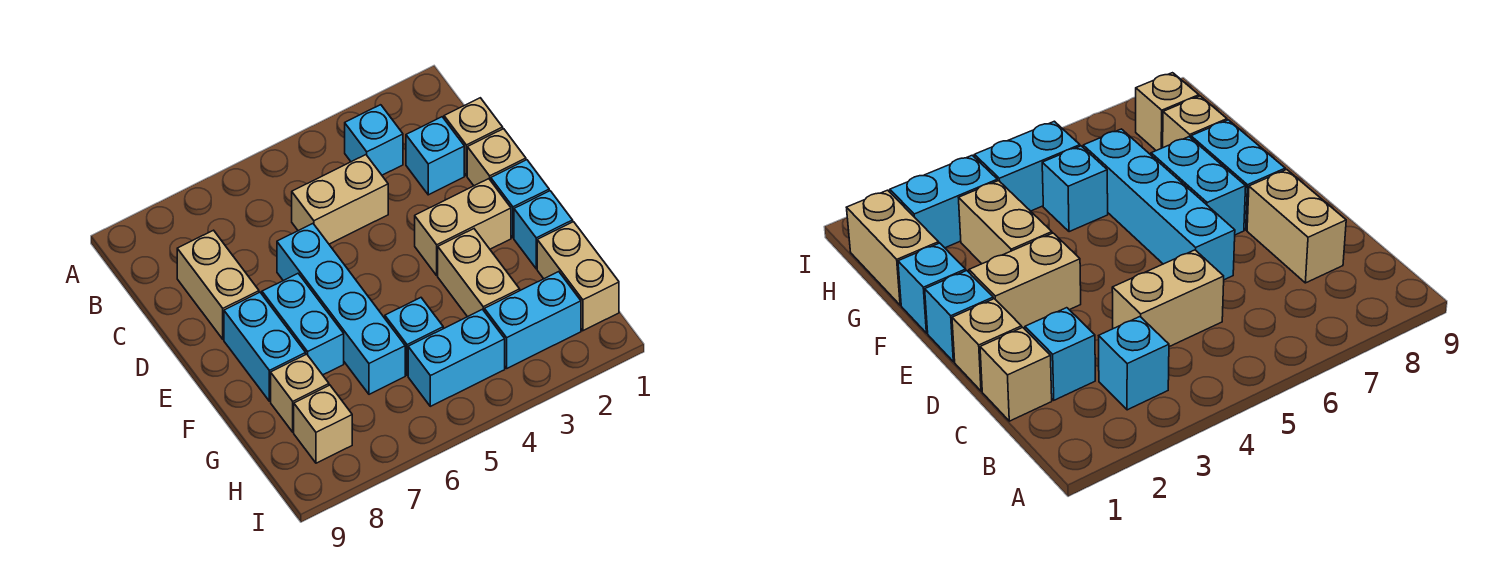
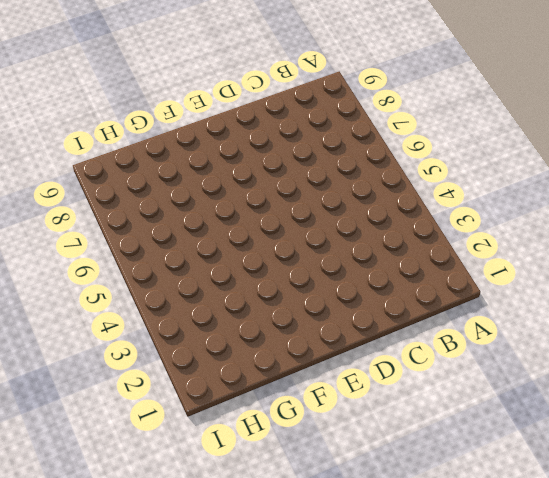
none -> cyan brick B3 level 1
none -> tan brick C1 level 1
none -> cyan brick C2 level 1

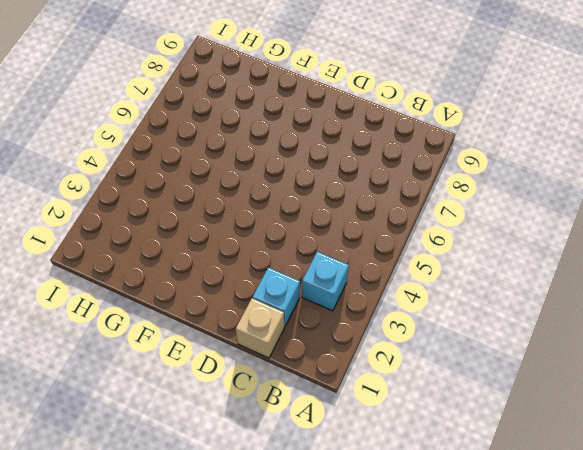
none -> tan brick C4:C5 level 1
none -> tan brick C8:D8 level 1
none -> tan brick D1 level 1

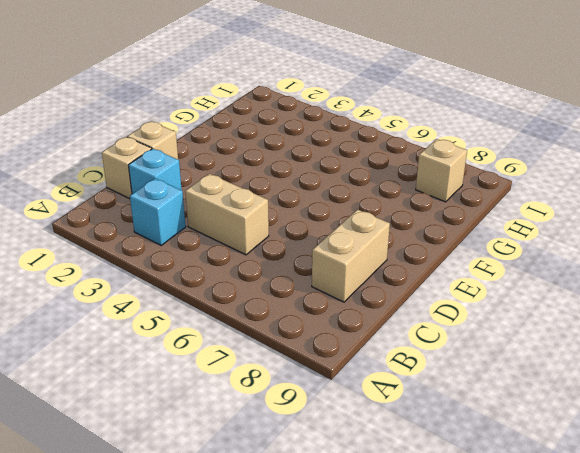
none -> cyan brick D6:G6 level 1
none -> cyan brick E1 level 1
none -> tan brick E2:E3 level 1

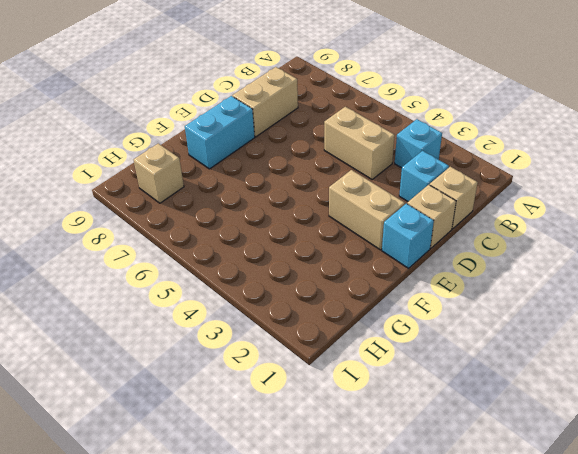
none -> cyan brick D6:G6 level 1
none -> cyan brick E7:F7 level 1
none -> cyan brick F1 level 1

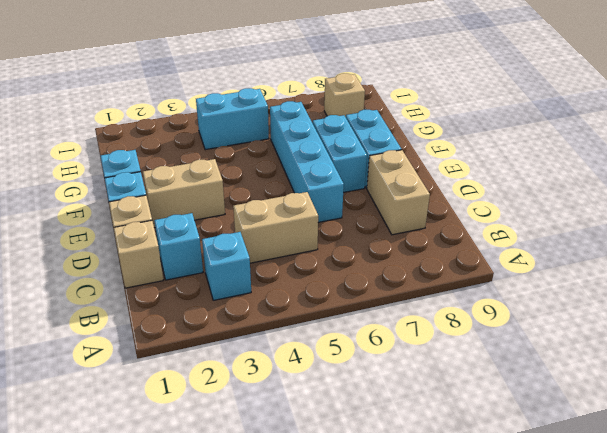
none -> tan brick F3:G3 level 1
none -> tan brick G1:H1 level 1
none -> cyan brick G5 level 1

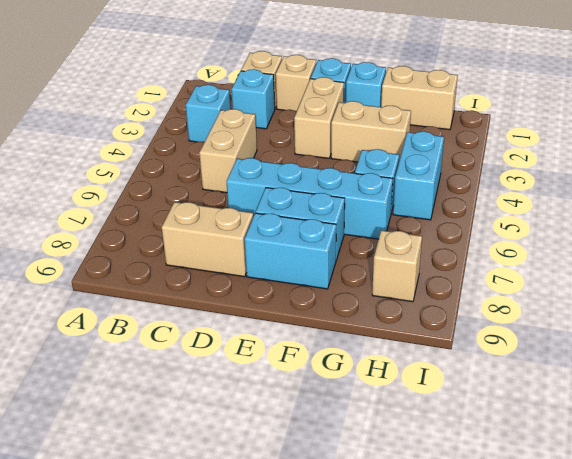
none -> tan brick G8 level 1
none -> cyan brick H2:H3 level 1

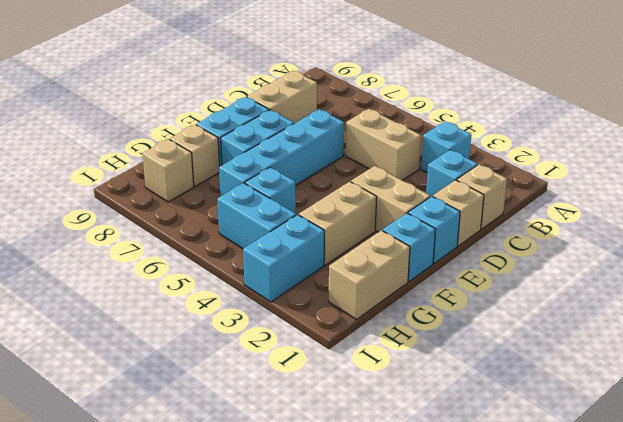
cyan brick H3:I3 level 1 -> cyan brick H2:H3 level 1

